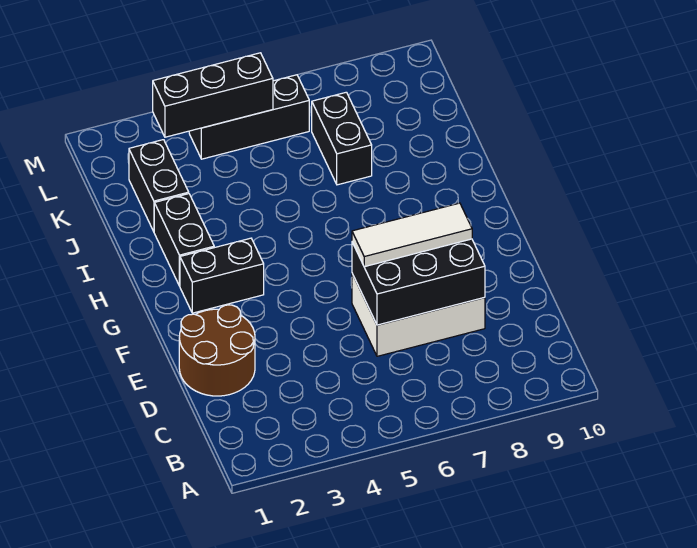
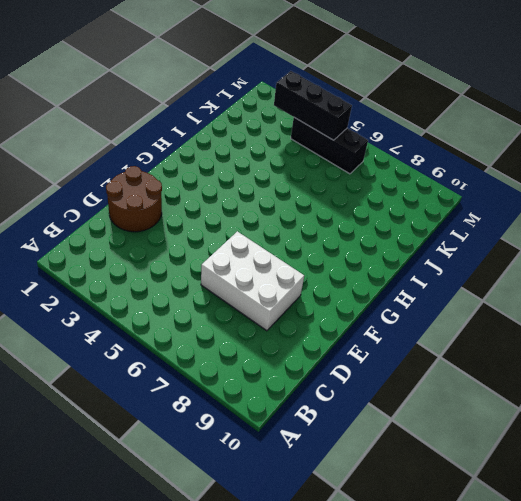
none -> black brick G2:G3 level 1
none -> black brick H2:I2 level 1

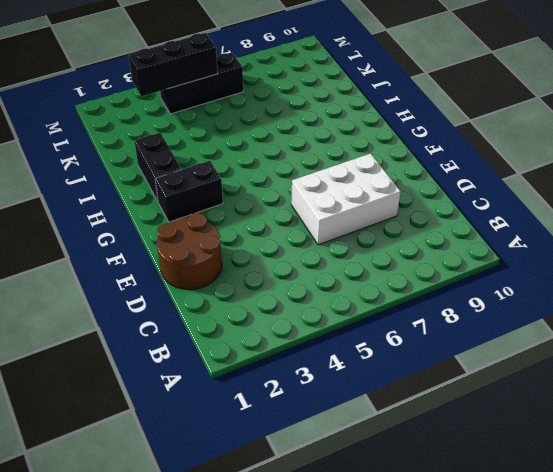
none -> black brick J2:K2 level 1
none -> black brick J7:K7 level 1

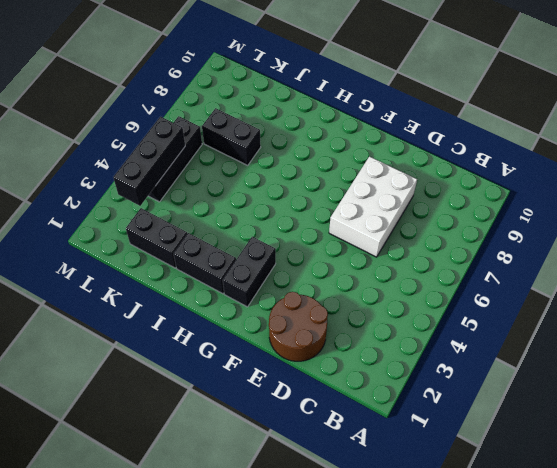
none -> black brick D6:E8 level 2
none -> white tile E6:E8 level 3

